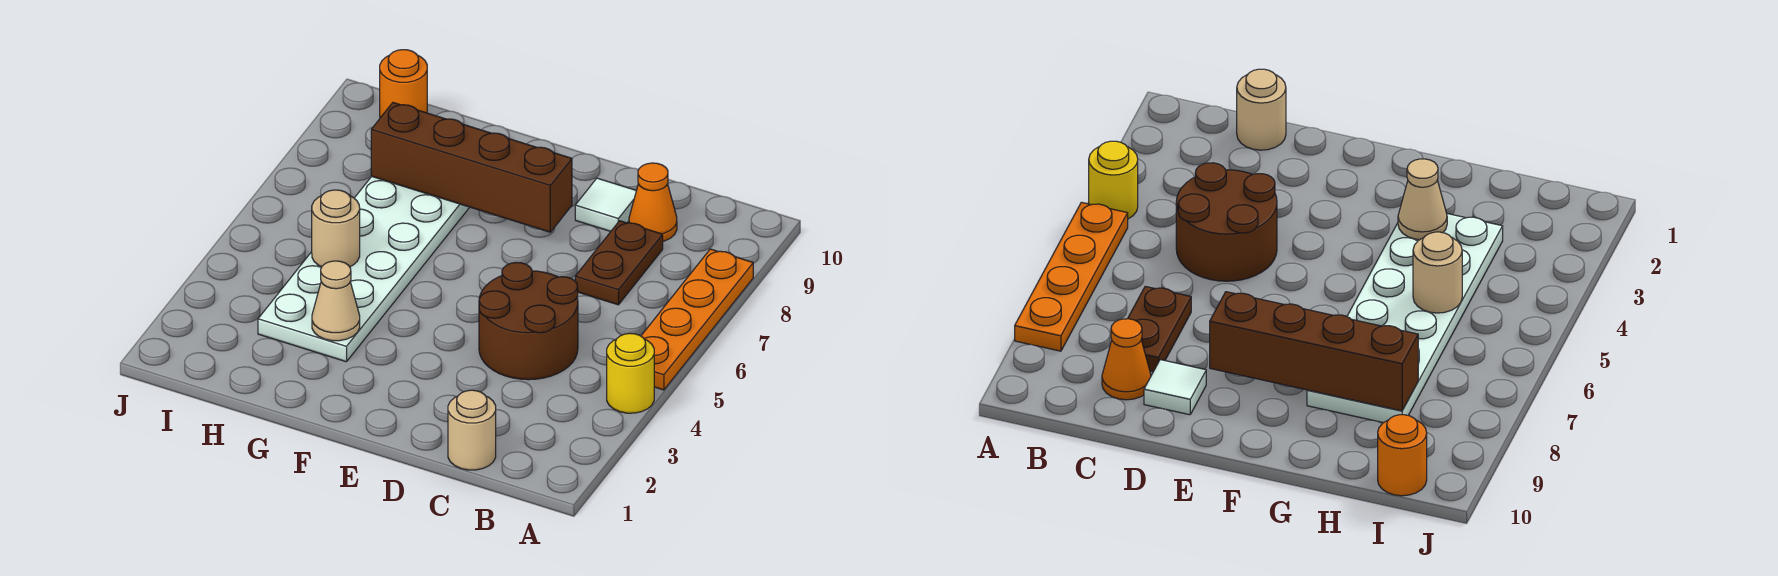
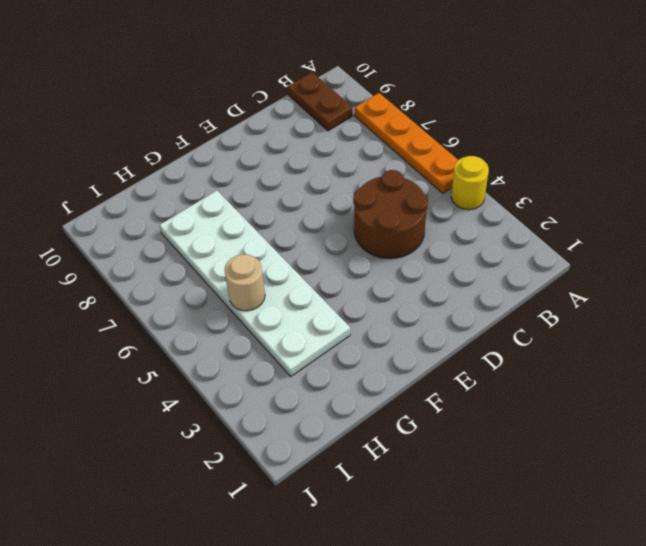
brown plate B9:B10 level 1 -> brown plate C7:C8 level 1
none -> tan round brick C1 level 1
none -> orange cone C9 level 1
none -> white tile D9 level 1

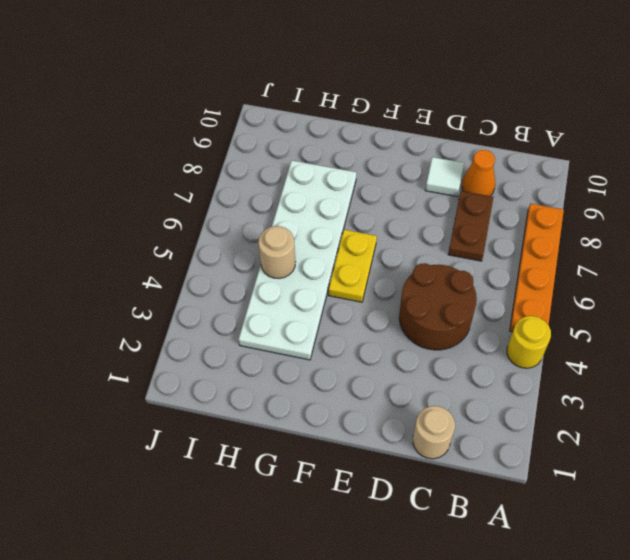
yellow plate F5:F6 level 1 -> none
none -> orange round brick I10 level 1
none -> brown brick E8:H8 level 2
none -> tan cone G3 level 2

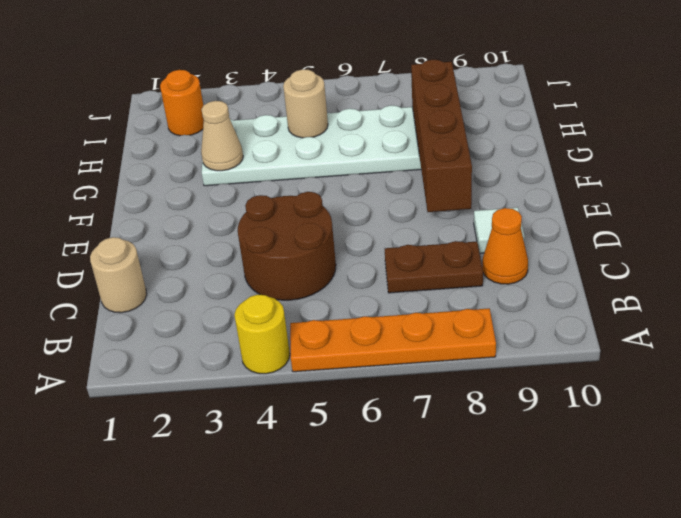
orange round brick I2 level 1 -> orange round brick I10 level 1

